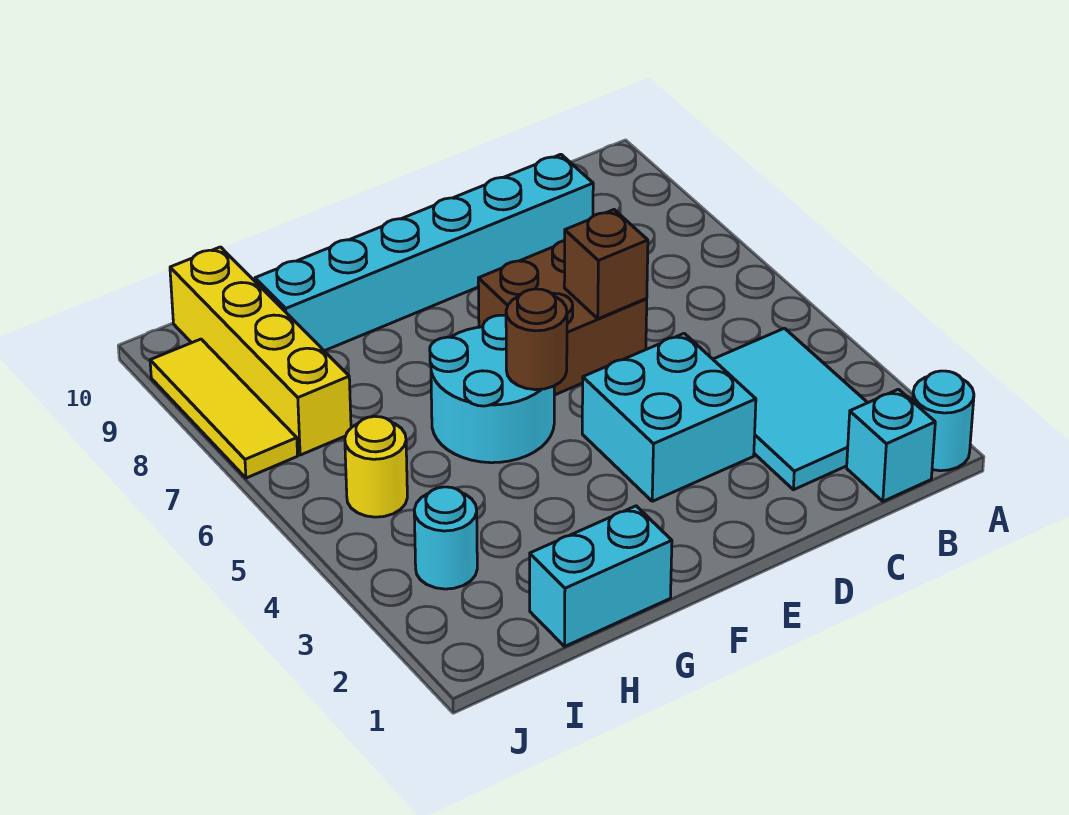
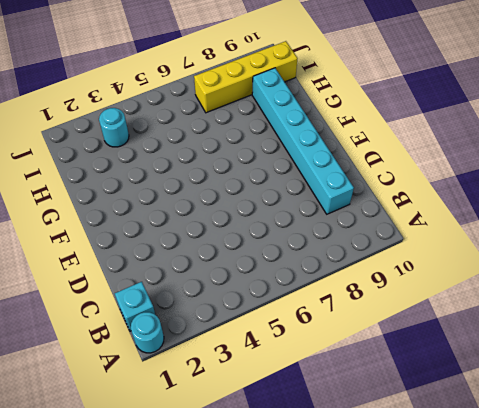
none -> cyan tile B2:C4 level 1
none -> cyan brick D3:E4 level 1
none -> brown brick D6:E7 level 1

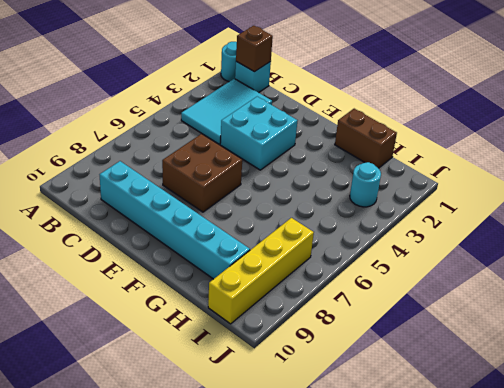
brown brick B1 level 2 -> brown brick D6 level 2
brown brick G1:H1 level 1 -> cyan brick G1:H1 level 1
none -> cyan round brick F5:G6 level 1
none -> yellow round brick I5 level 1
none -> yellow tile J7:J9 level 1

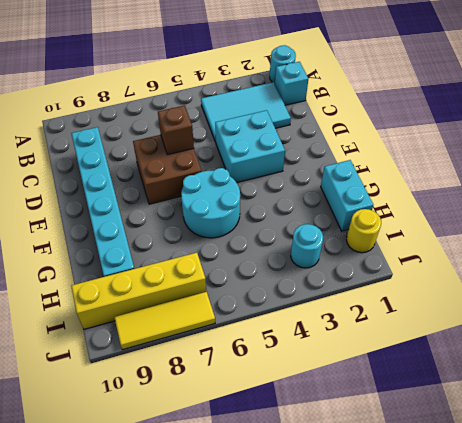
yellow round brick I1 level 1 -> yellow round brick I5 level 1
none -> brown round brick F5 level 2

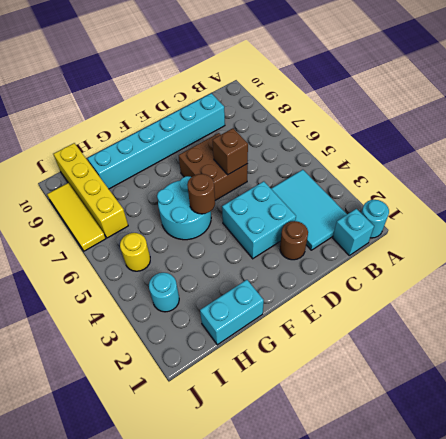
brown round brick D2 level 1 -> none

